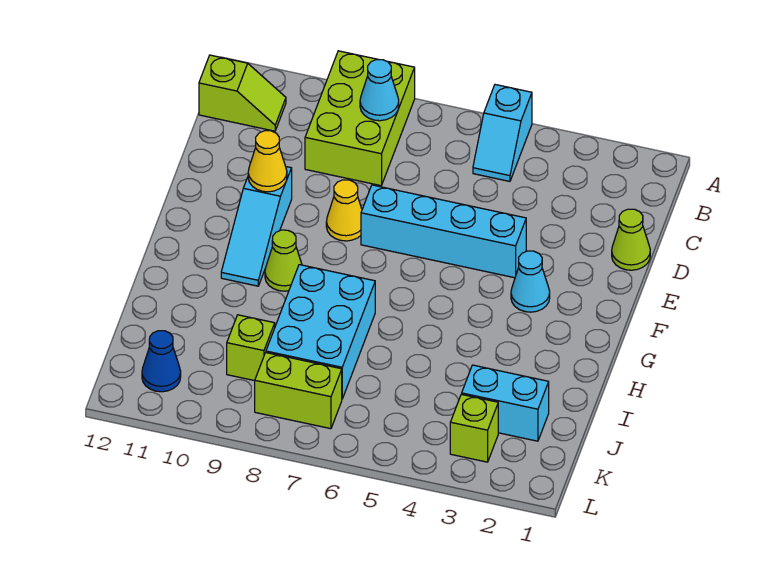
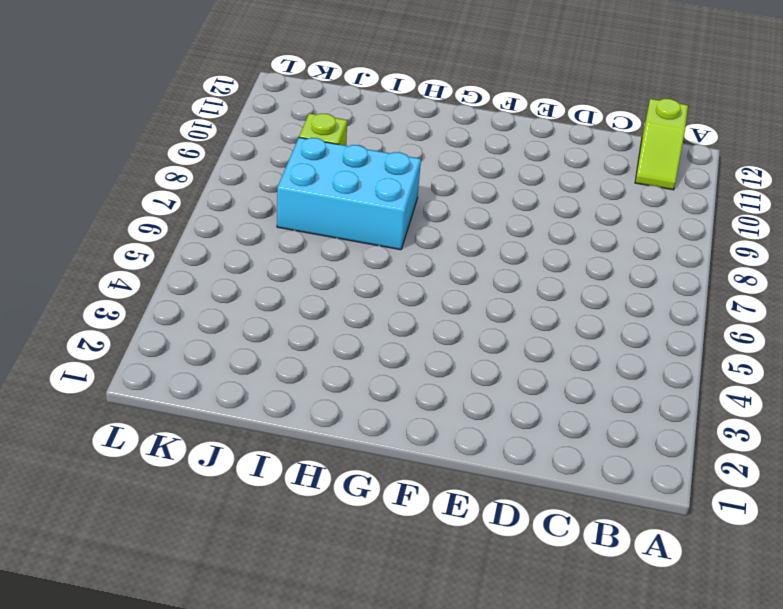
none -> cyan slope A5:B5 level 1 top A
none -> lime brick A8:C9 level 1
none -> lime cone D1 level 1

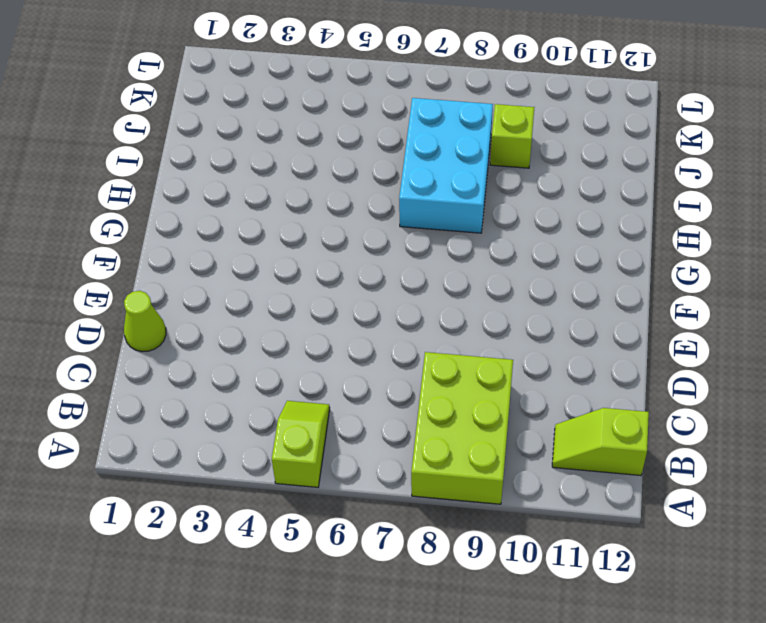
lime slope A5:B5 level 1 top A -> cyan slope A5:B5 level 1 top A
none -> cyan brick E4:E7 level 1
none -> yellow cone E8 level 1
none -> cyan slope E10:G10 level 1 top E

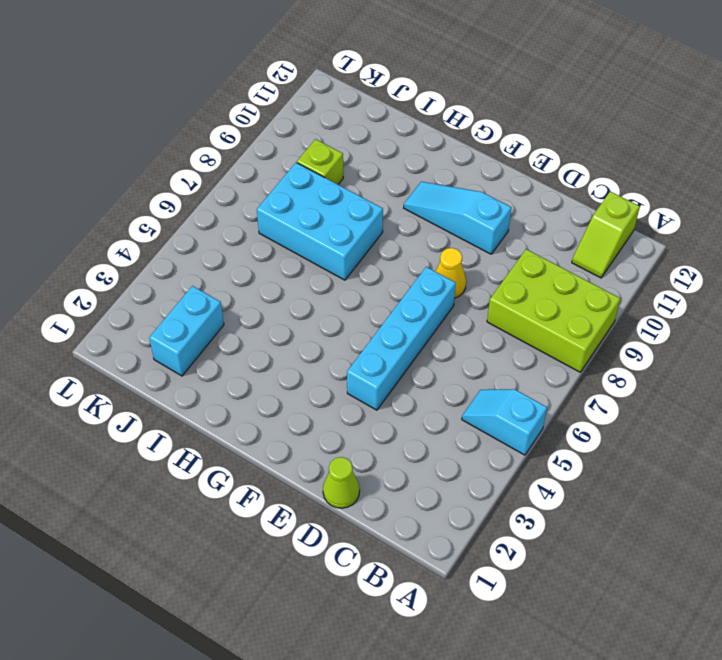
none -> cyan cone F3 level 1
none -> lime cone G9 level 1
none -> lime brick K3 level 1

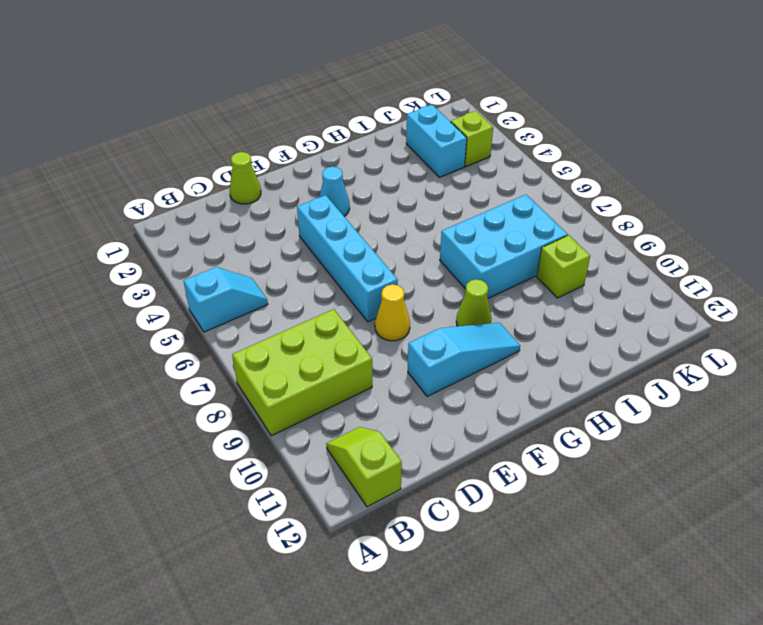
none -> lime brick K7:K8 level 1
none -> blue cone K11 level 1
none -> cyan cone B8 level 2

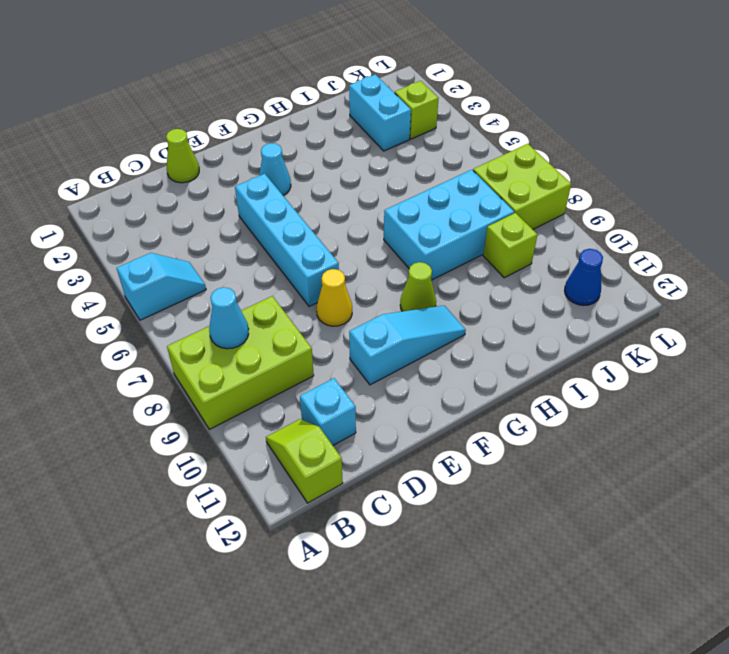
cyan brick C11 level 1 -> none
lime brick K7:L8 level 1 -> lime brick K7:K8 level 1
none -> yellow cone E10 level 2

